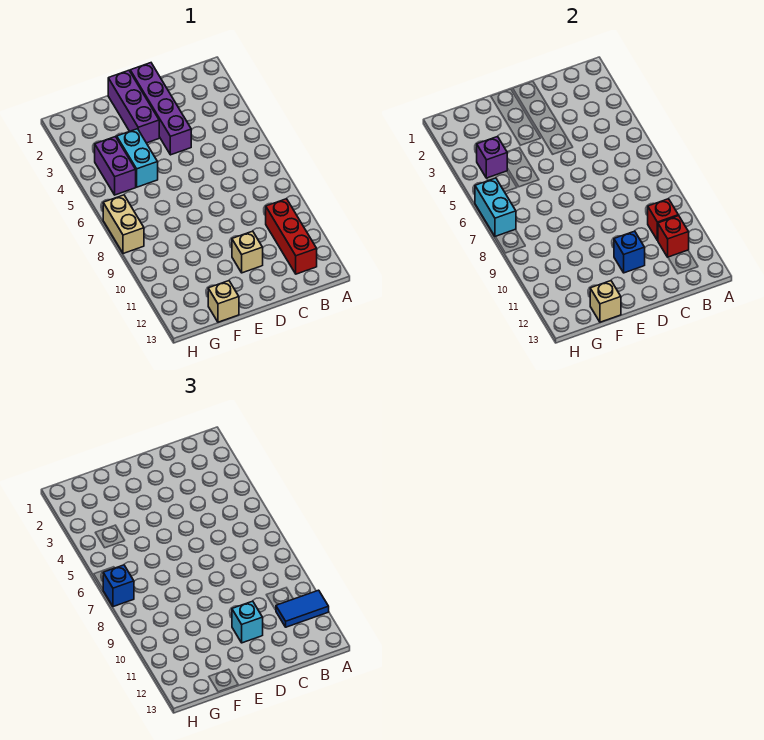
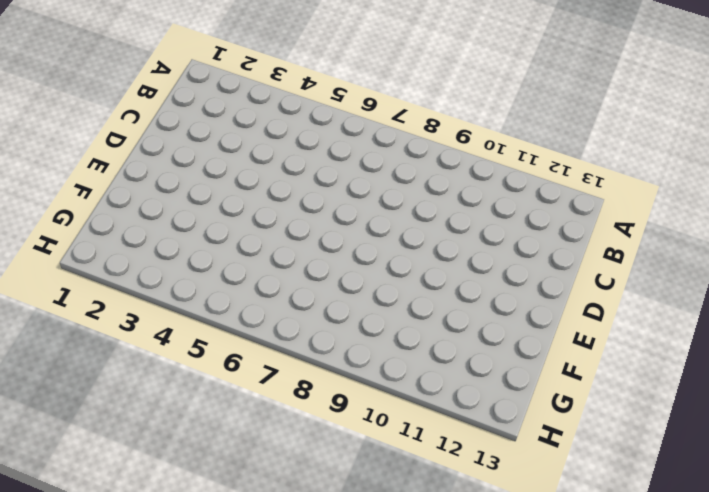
none -> red brick B10:B12 level 1
none -> purple brick D1:D4 level 1
none -> tan brick D11 level 1

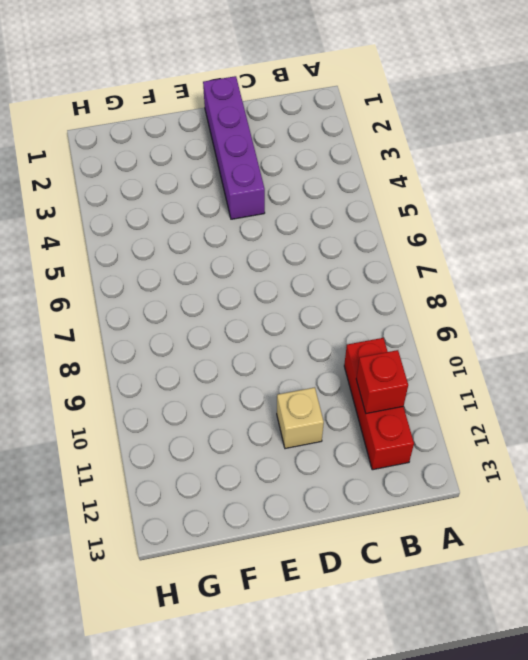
none -> purple brick E1:E3 level 1
none -> cyan brick F4:F5 level 1
none -> tan brick F13 level 1

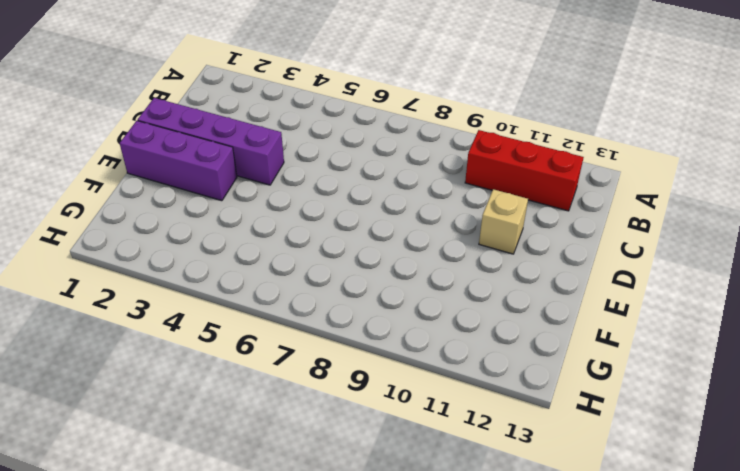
none -> cyan brick F4:F5 level 1
none -> tan brick F13 level 1
none -> purple brick G4:G5 level 1

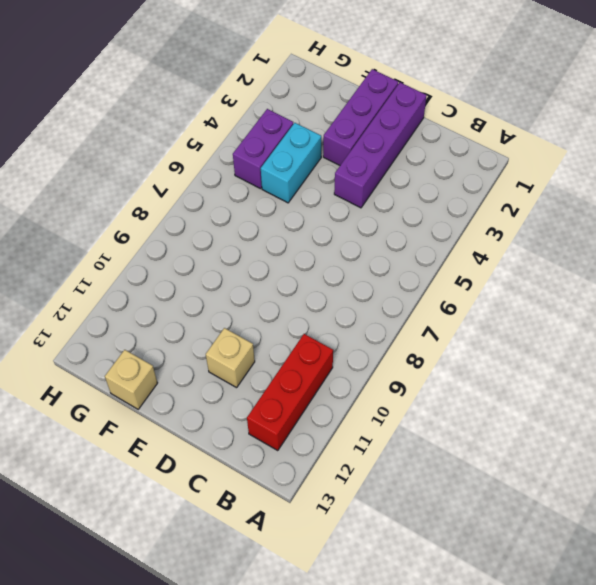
none -> tan brick H7:H8 level 1
none -> red brick B10 level 2
none -> red brick B11 level 2

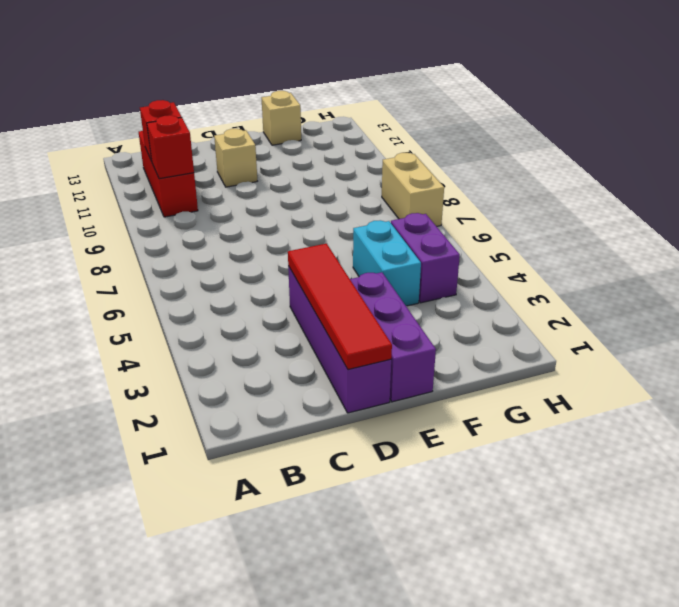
red tile D1:D4 level 2 -> none
none -> blue brick D11 level 2
none -> tan brick F13 level 2
none -> purple brick G4 level 2

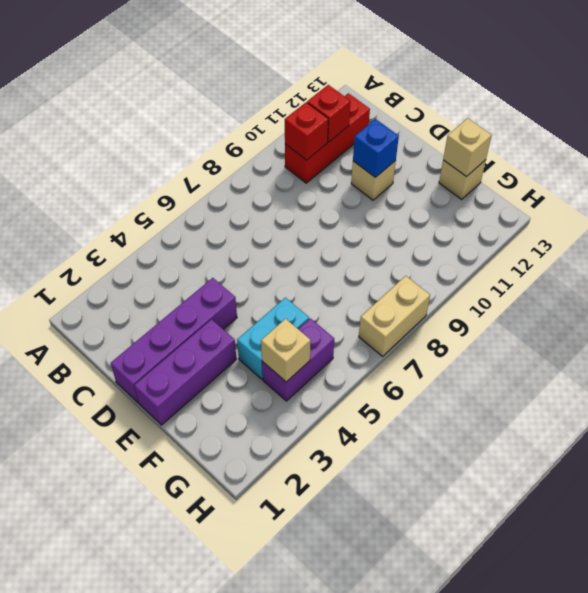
tan brick G4 level 2 -> purple brick G4 level 2
none -> cyan brick H6:H7 level 2
none -> blue tile A11:B11 level 3
none -> cyan brick D11 level 3

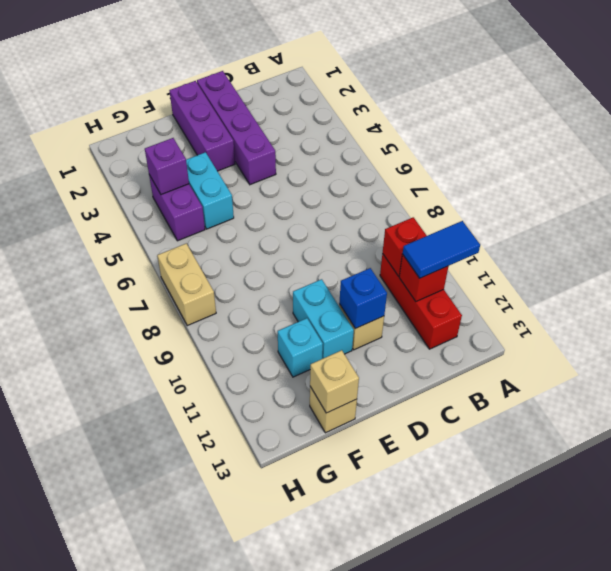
cyan brick E10:E11 level 1 -> cyan brick H6:H7 level 2
cyan brick F11 level 1 -> cyan brick D11 level 3
none -> blue brick H7 level 3

